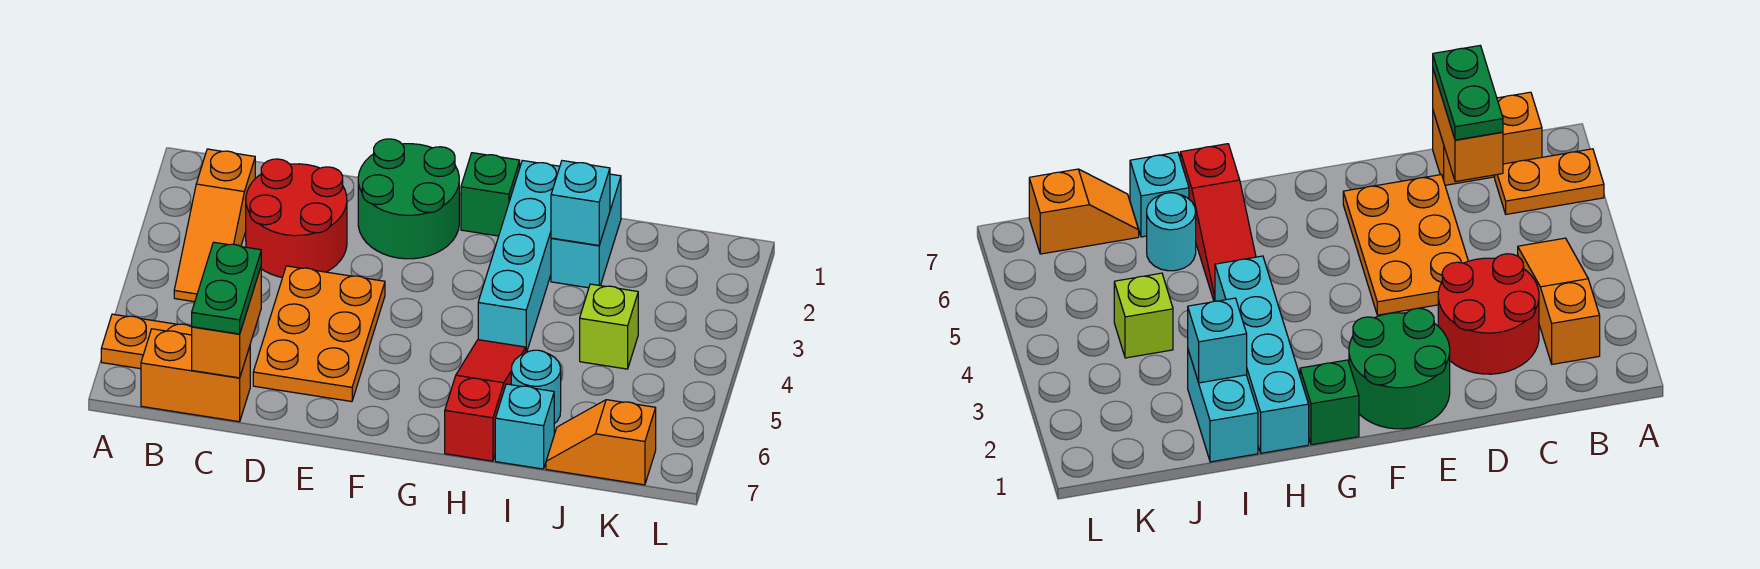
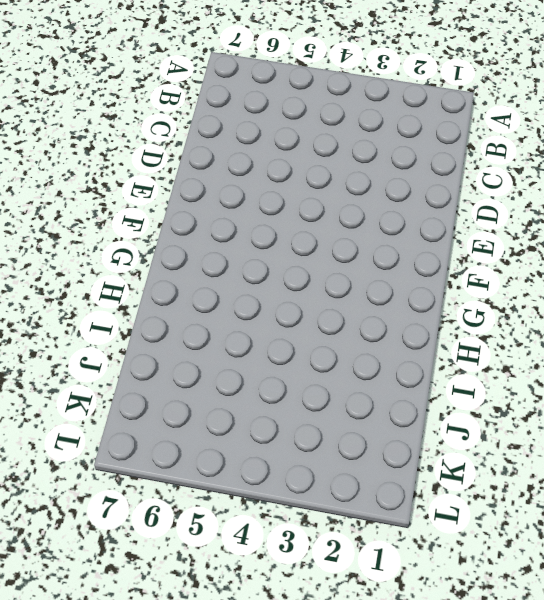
none -> orange plate A6:B6 level 1
none -> orange slope B2:B4 level 1 top 2
none -> orange brick B7:C7 level 1

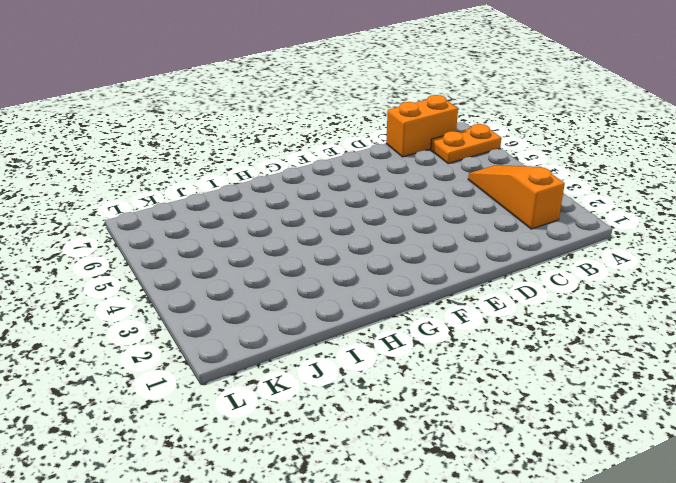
none -> red round brick C2:D3 level 1
none -> orange plate D4:E6 level 1
none -> green round brick E1:F2 level 1

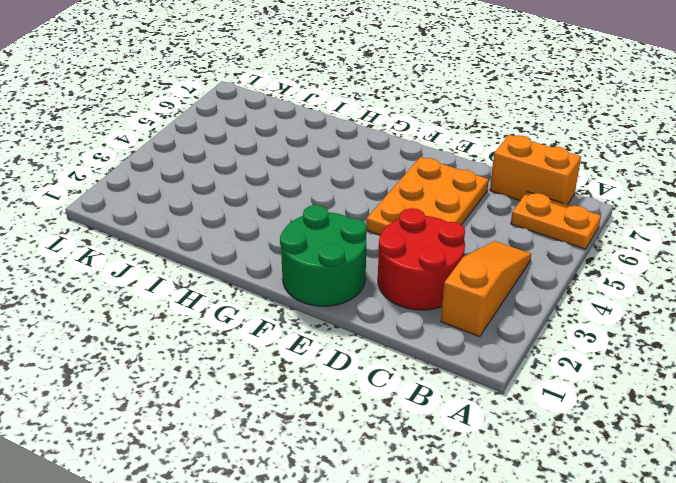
none -> green brick G1 level 1
none -> cyan brick H1:H4 level 1
none -> red slope H5:H7 level 1 top 7

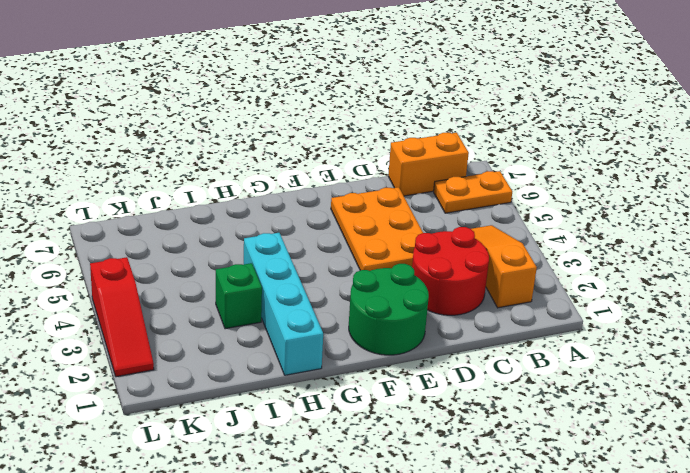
green brick I3 level 1 -> green brick G1 level 1
red slope L2:L4 level 1 top 4 -> red slope H5:H7 level 1 top 7
none -> cyan brick I1:I2 level 1
none -> cyan round brick I6 level 1
none -> cyan brick I7 level 1

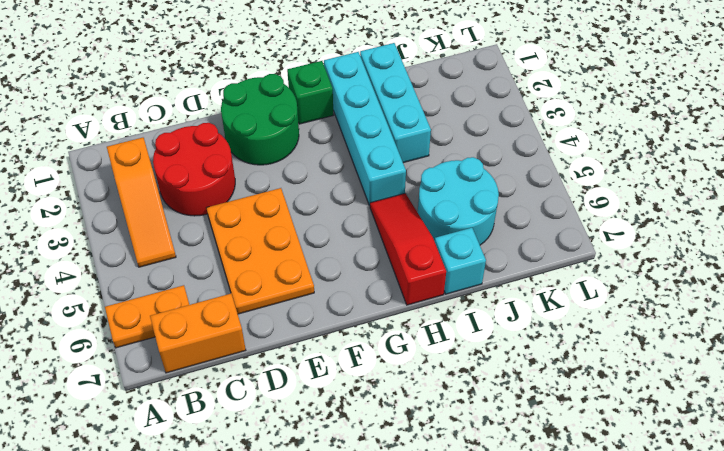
cyan brick I1:I3 level 1 -> cyan brick I1:I2 level 1
cyan round brick I5:J6 level 1 -> cyan round brick I6 level 1
none -> lime brick J4 level 1
none -> orange slope J7:K7 level 1 top K
none -> orange brick C6:C7 level 2

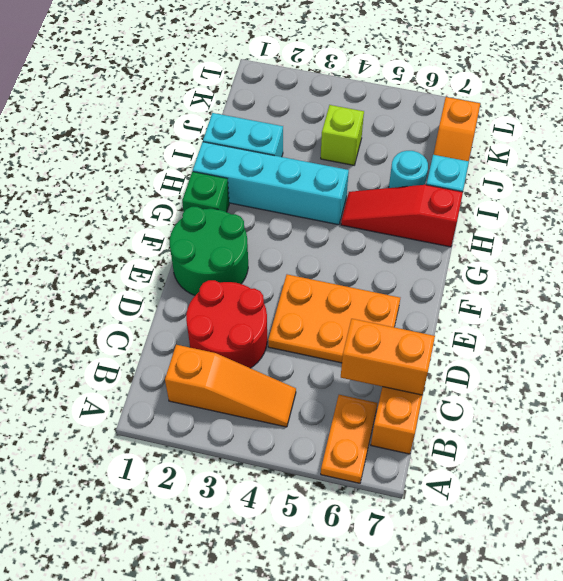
none -> cyan brick I2 level 2
none -> green plate C6:C7 level 3

